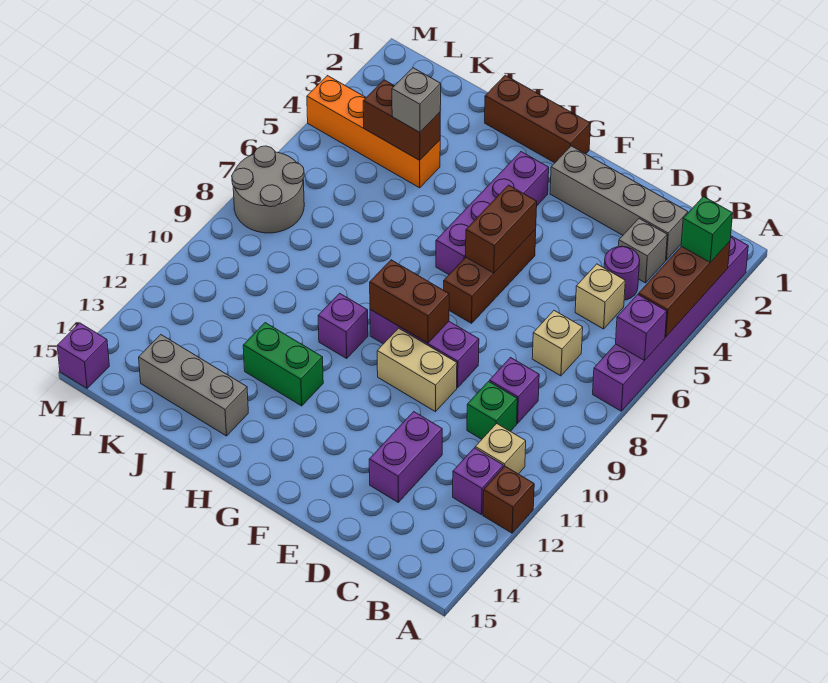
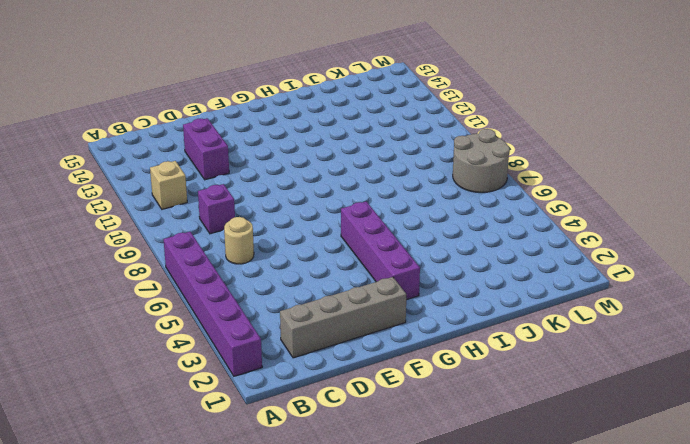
tan round brick C7 level 1 -> tan brick C7 level 1
none -> brown brick A12 level 1
none -> purple brick B12 level 1
none -> grey brick C3 level 1
none -> purple round brick C4 level 1

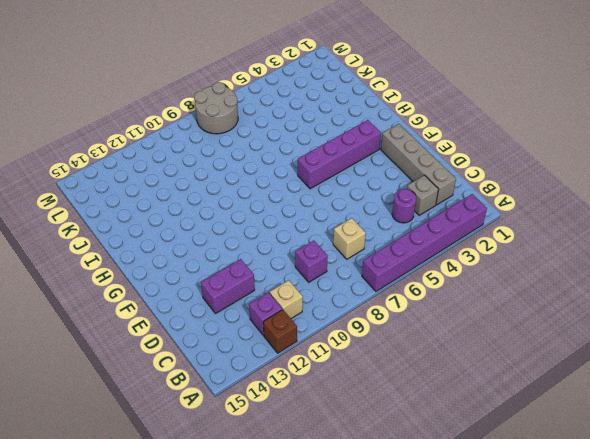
none -> tan brick C5 level 1
none -> green brick C10 level 1
none -> purple brick E9:G9 level 1
none -> tan brick E10:F10 level 1

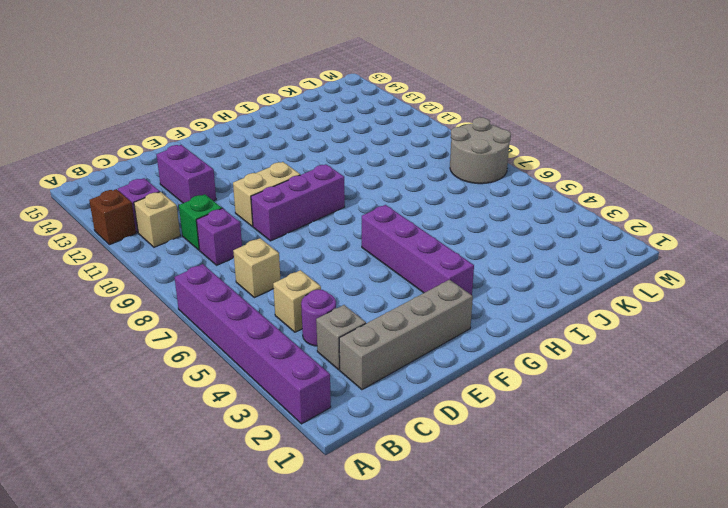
none -> brown brick F5:F7 level 1
none -> brown brick G1:I1 level 1
none -> purple brick H10 level 1
none -> green brick H12:I12 level 1

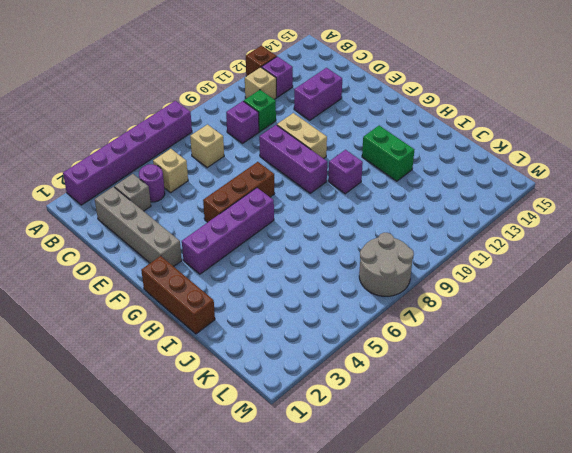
none -> grey brick I14:K14 level 1
none -> orange brick J4:M4 level 1
none -> purple brick M15 level 1
none -> brown brick A3:A5 level 2

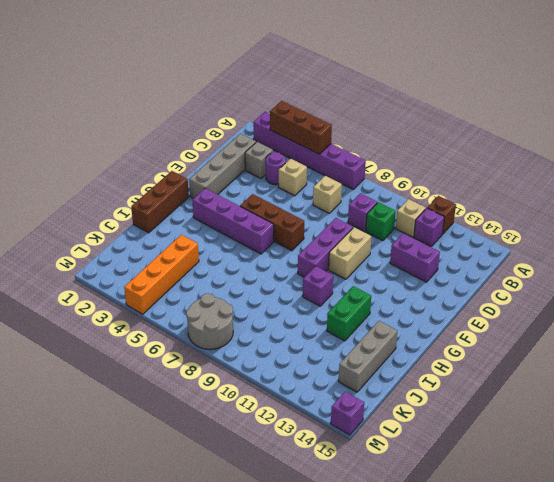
none -> purple brick A6 level 2
none -> brown brick F5:F6 level 2
none -> brown brick F9:G9 level 2
none -> brown brick J4:K4 level 2

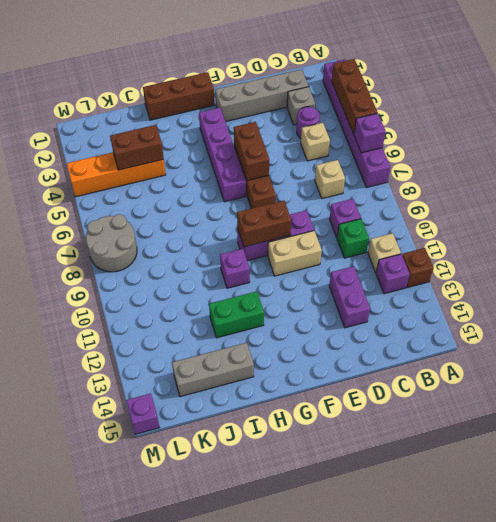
none -> green brick A3 level 3
none -> grey brick J4 level 3

